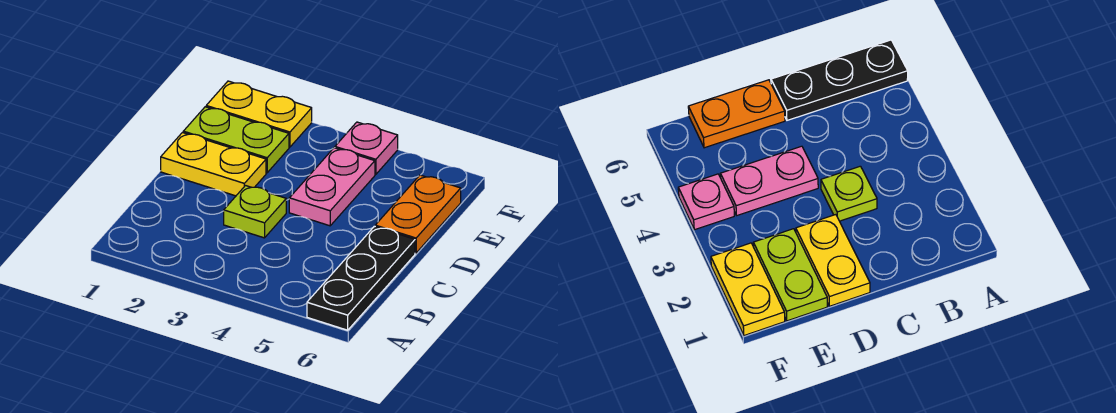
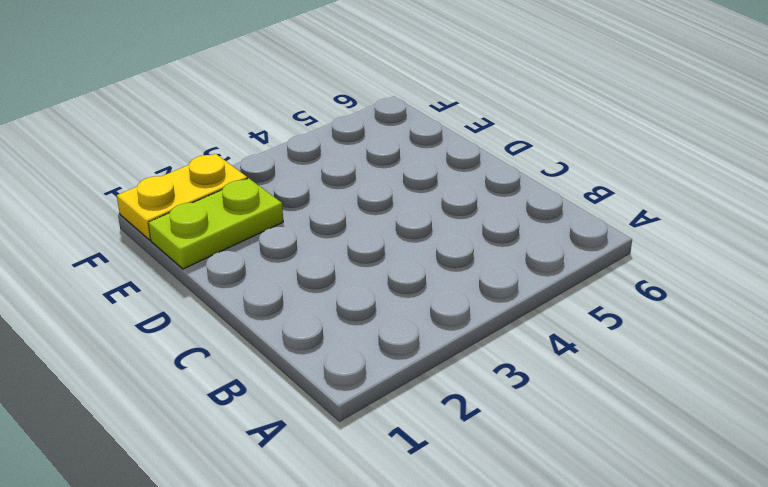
none -> black plate A6:C6 level 1
none -> lime plate C3 level 1

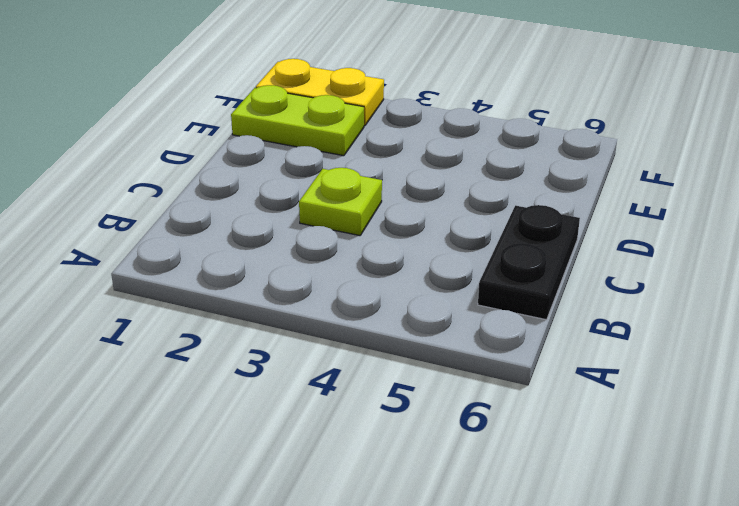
black plate B6:C6 level 1 -> black plate A6:C6 level 1
none -> yellow plate D1:D2 level 1
none -> pink plate D4:E4 level 1

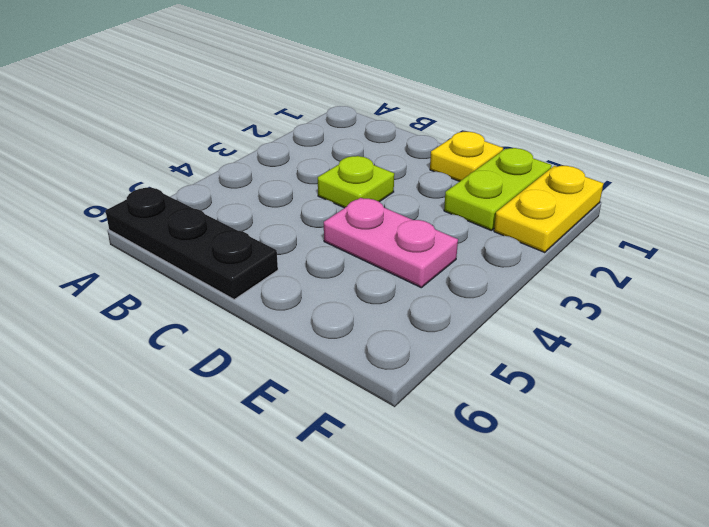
yellow plate D1 level 1 -> yellow plate D1:D2 level 1
none -> orange plate D6:E6 level 1
none -> pink plate F4 level 1

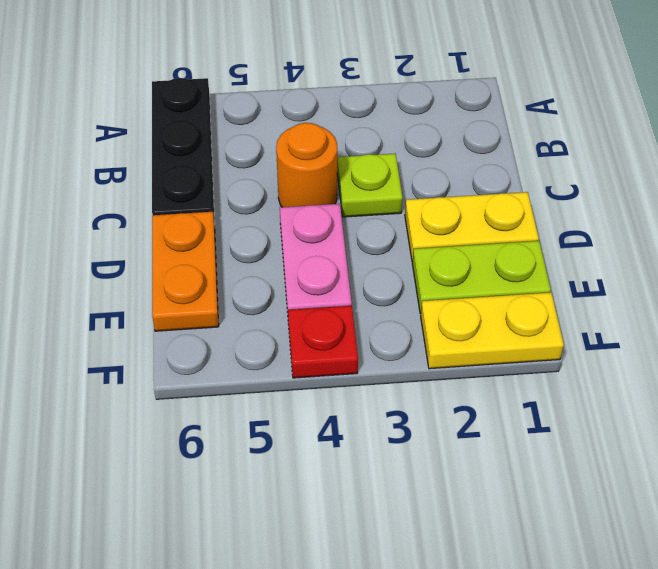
orange round brick C4 level 1 -> none
red plate F4 level 1 -> pink plate F4 level 1

